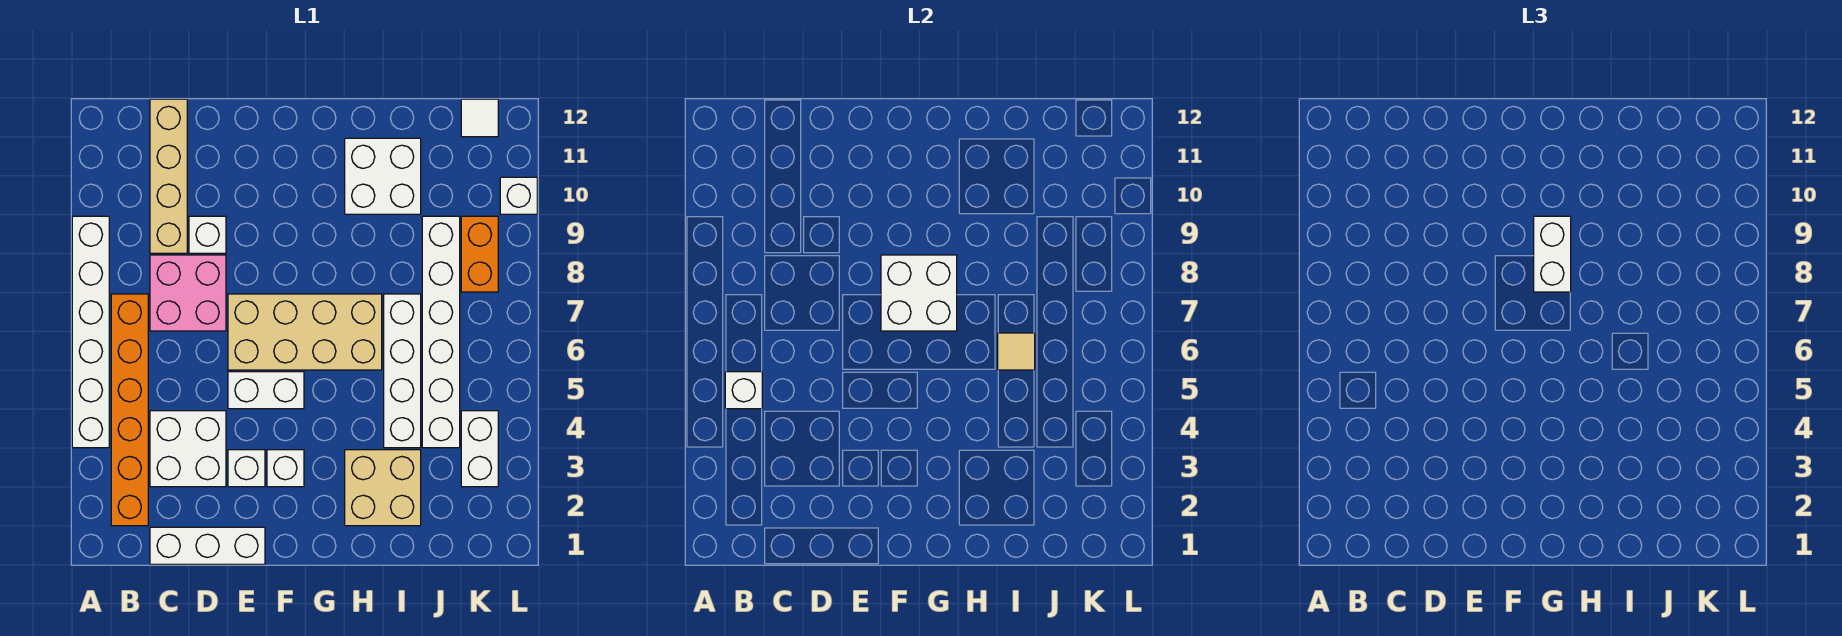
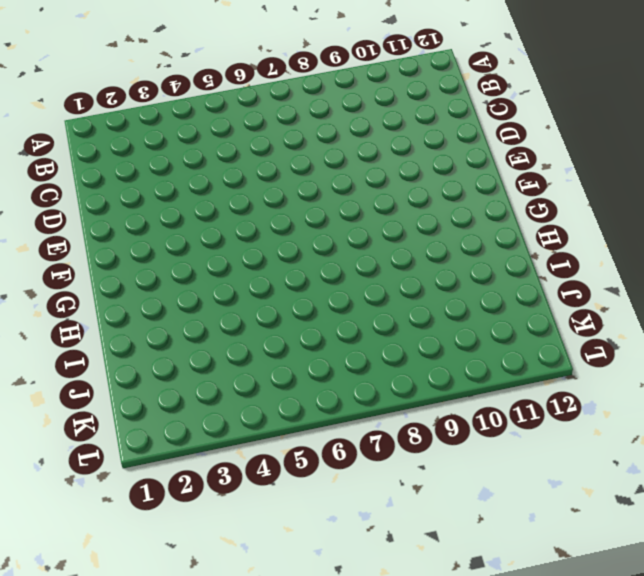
none -> white brick A4:A9 level 1
none -> orange brick B2:B7 level 1
none -> white brick C1:E1 level 1

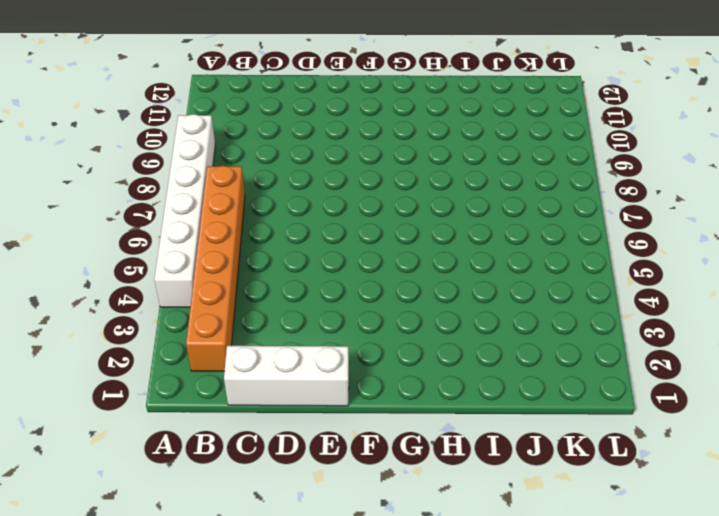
none -> white brick C3:D4 level 1
none -> pink brick C7:D8 level 1
none -> tan brick C9:C12 level 1

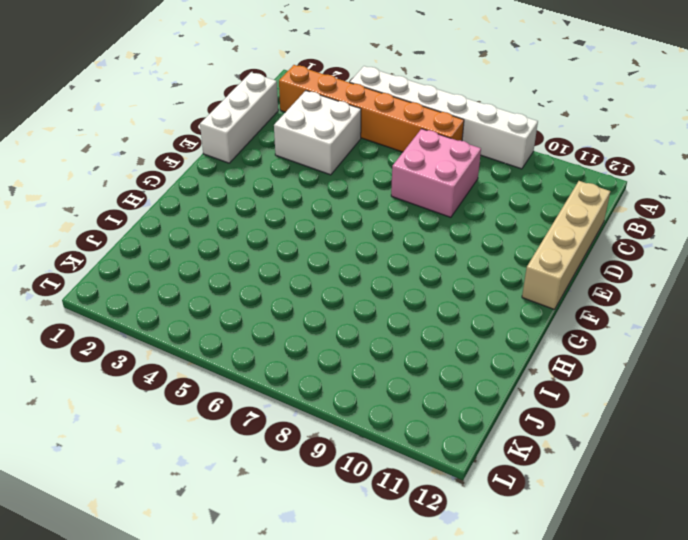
tan brick C12:F12 level 1 -> tan brick C9:C12 level 1
none -> white brick D9 level 1
none -> white brick E3 level 1
none -> white brick E5:F5 level 1

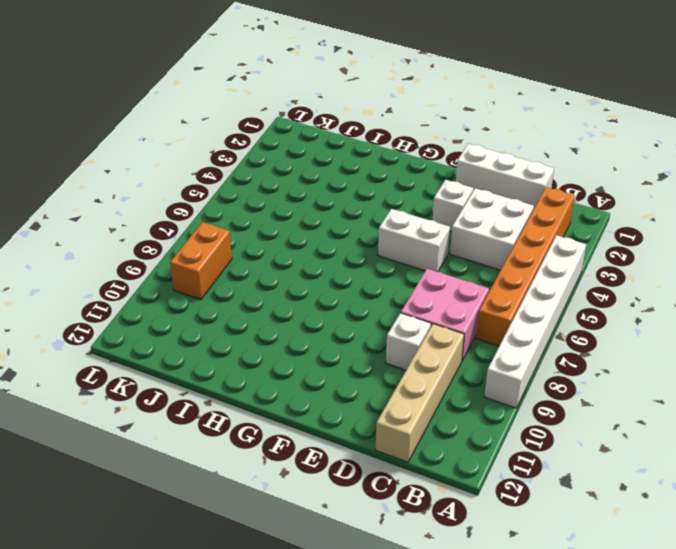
none -> tan brick E6:H7 level 1
none -> white brick F3 level 1
none -> tan brick H2:I3 level 1

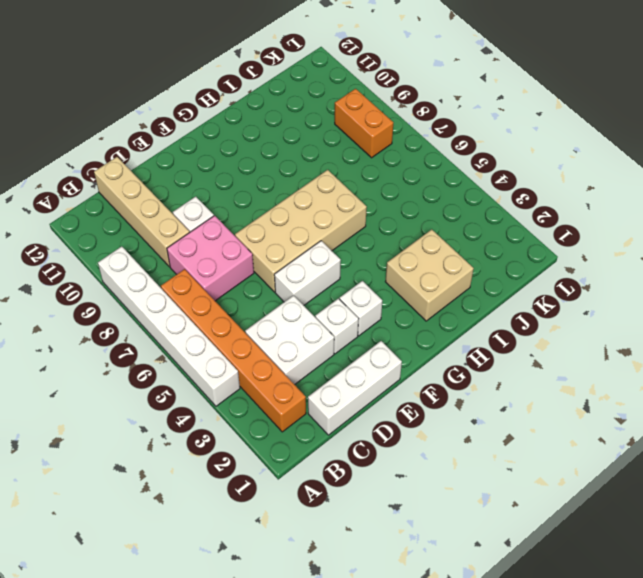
none -> white brick H10:I11 level 1
none -> white brick I4:I7 level 1
none -> white brick J4:J9 level 1

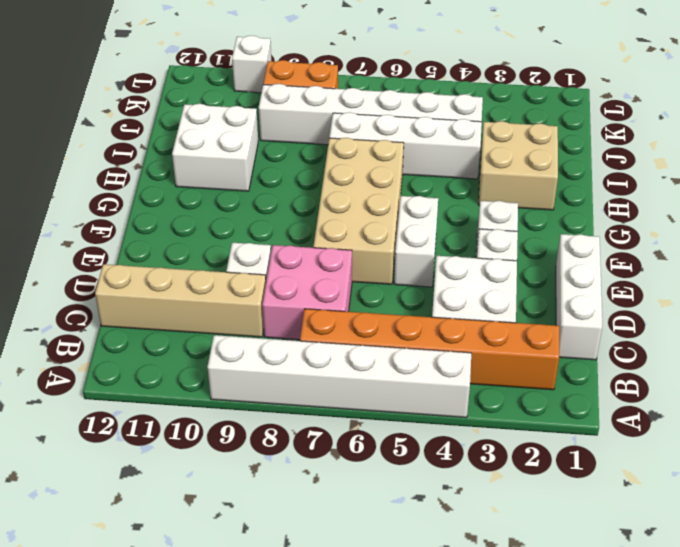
none -> white brick K3:K4 level 1
none -> white tile K12 level 1
none -> white brick B5 level 2

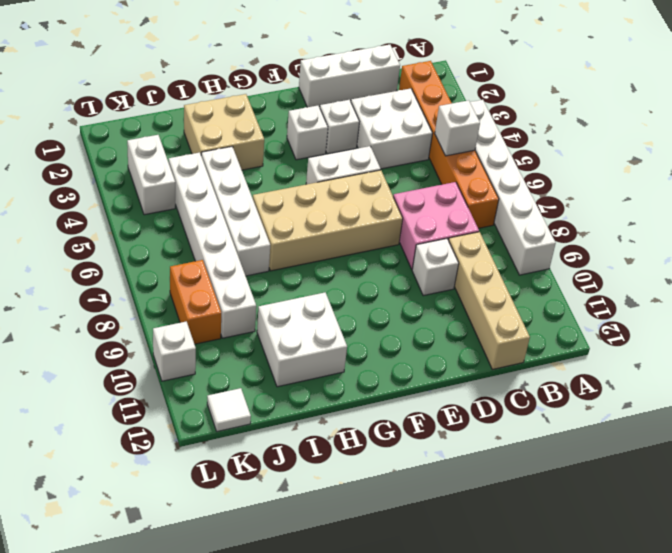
none -> white brick F7:G8 level 2
none -> tan tile I6 level 2
none -> white brick G8:G9 level 3

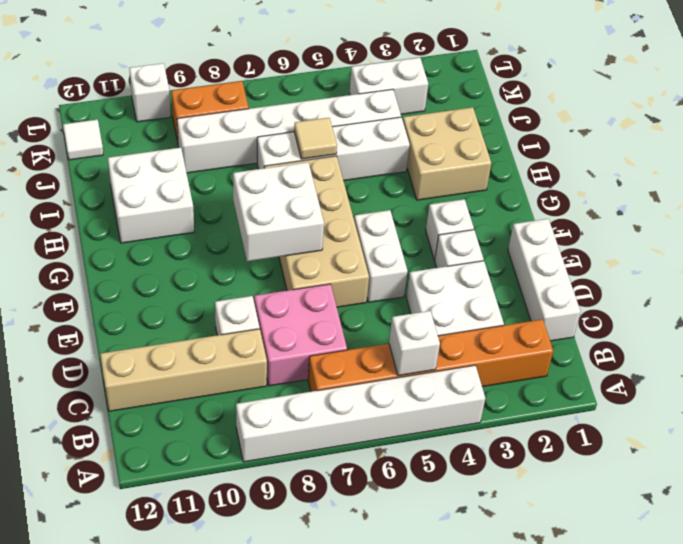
none -> white brick G8:G9 level 3

